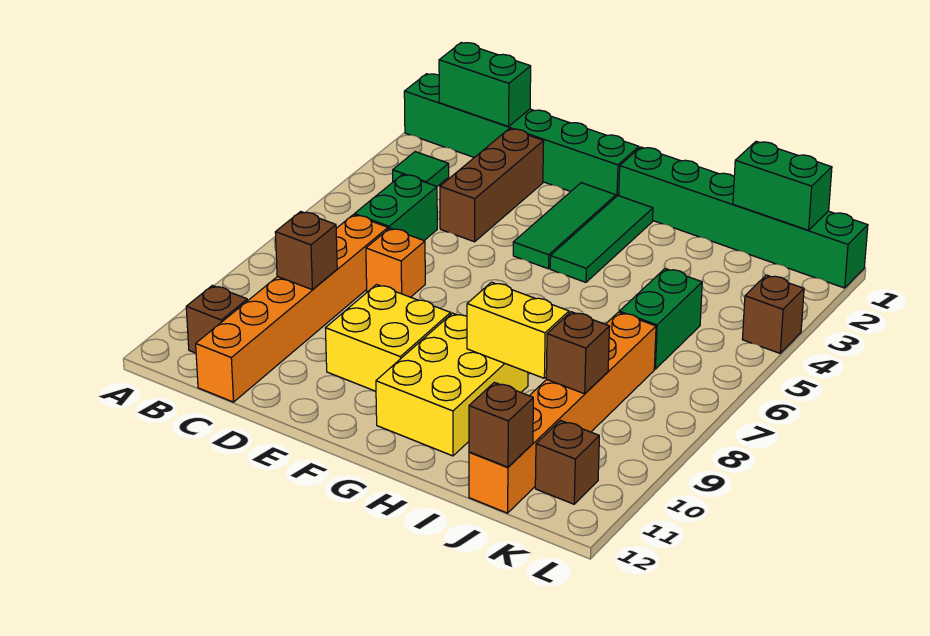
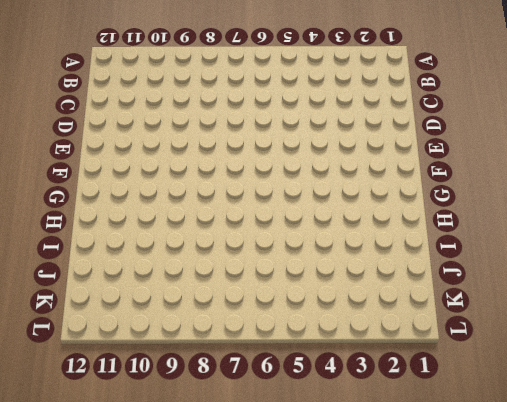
none -> green brick A1:F1 level 1
none -> green tile B3 level 1
none -> brown brick B11 level 1

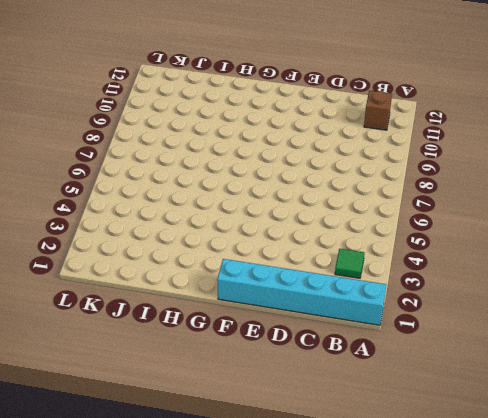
cyan brick A1:F1 level 1 -> green brick A1:F1 level 1
none -> green brick C5:C6 level 1
none -> orange brick C7:C12 level 1
none -> brown brick D2:D4 level 1

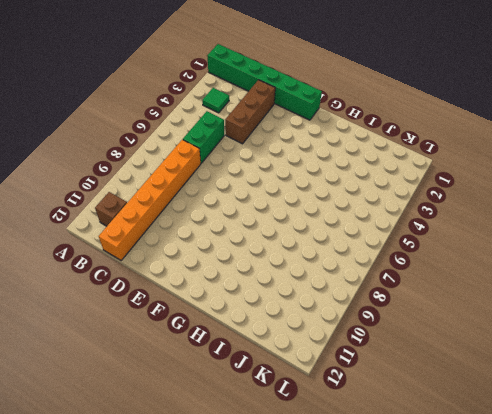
none -> orange brick D7 level 1
none -> yellow brick E9:F10 level 1
none -> green tile F2:F4 level 1

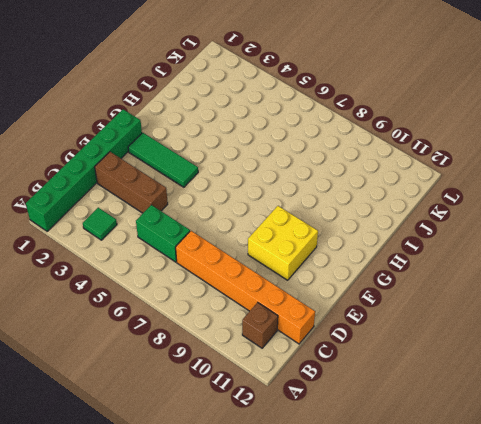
none -> orange brick D7 level 1
none -> green brick G1:L1 level 1
none -> green tile G2:G4 level 1

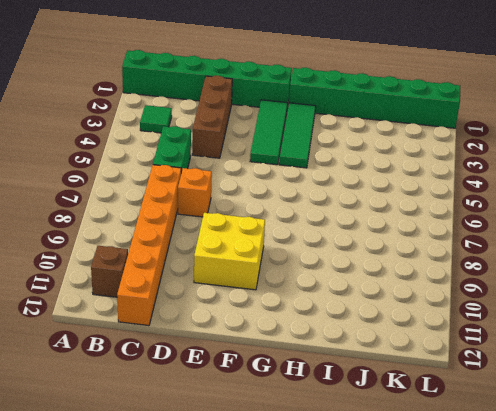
none -> yellow brick G9:H11 level 1
none -> green brick J5:J6 level 1
none -> orange brick J7:J12 level 1

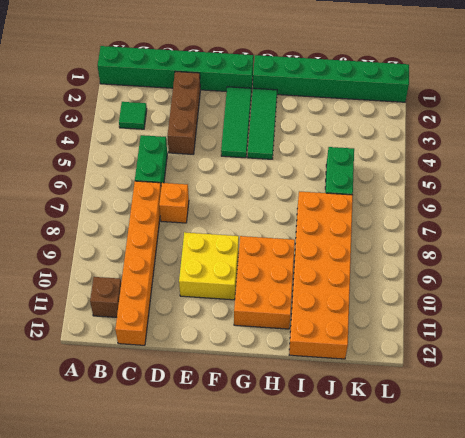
orange brick G9:H11 level 1 -> yellow brick G9:H11 level 1
orange brick I7:J12 level 1 -> orange brick J7:J12 level 1
none -> brown brick K11 level 1
none -> brown brick L4 level 1
none -> green brick B1:C1 level 2

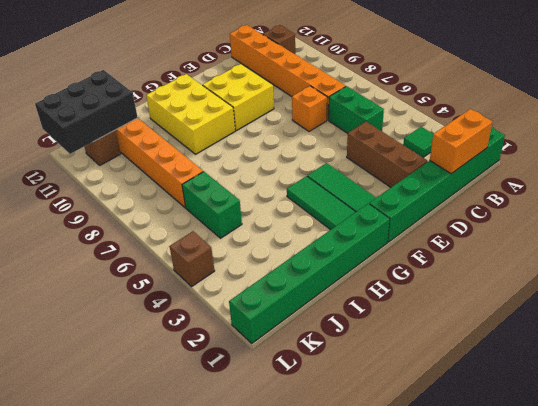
orange brick B1:C1 level 2 -> green brick B1:C1 level 2
black brick J11:L12 level 2 -> brown brick J12 level 2
none -> brown brick C9 level 2
none -> yellow brick H9:I9 level 2
none -> green brick J1:K1 level 2

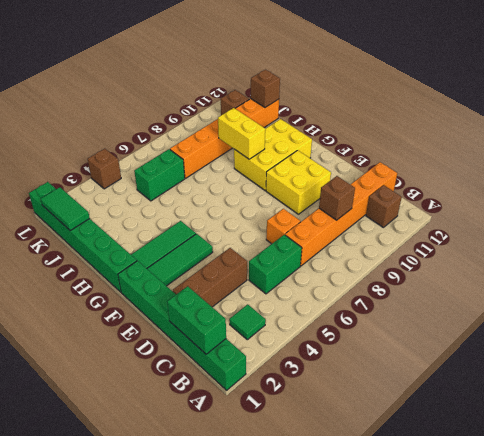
green tile J1:K1 level 2 -> green brick J1:K1 level 2
none -> brown brick J9 level 2

